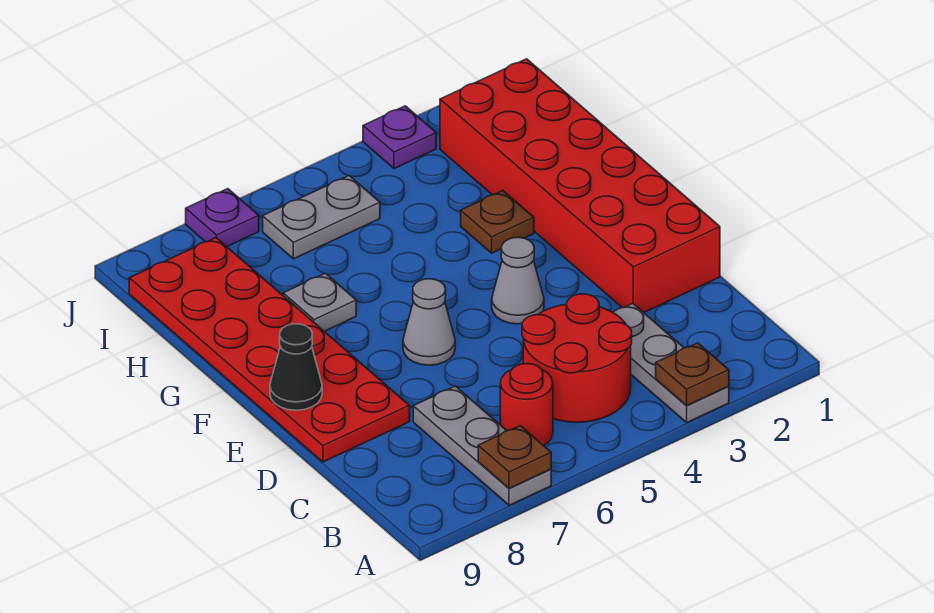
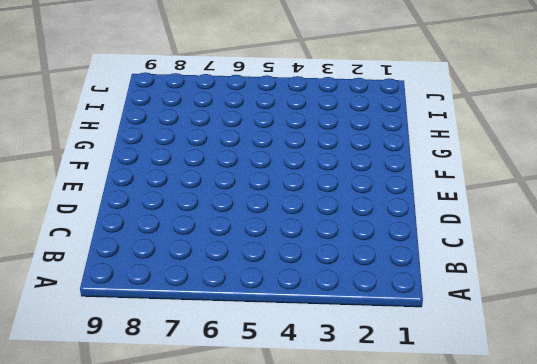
none -> grey plate A3:C3 level 1
none -> grey plate A7:C7 level 1
none -> red round brick B4:C5 level 1

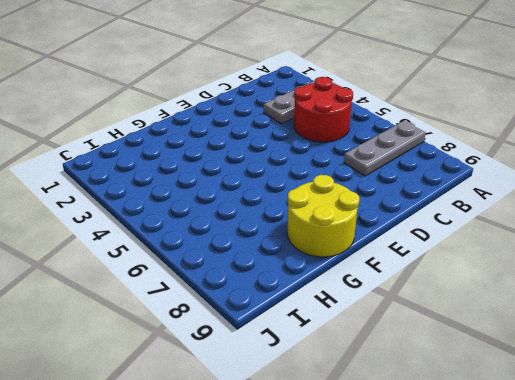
yellow round brick F8:G9 level 1 -> red plate D8:I9 level 1
none -> red round brick B6 level 1
none -> red brick D1:I2 level 1
none -> grey cone E4 level 1

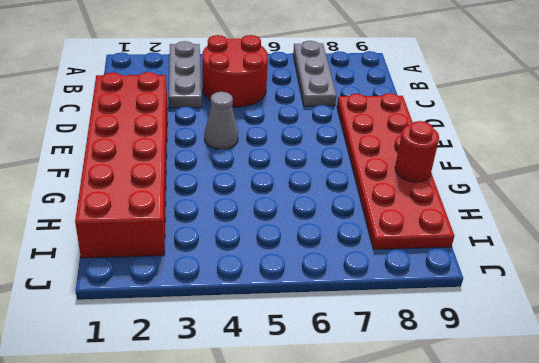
red round brick G9 level 2 -> red round brick B6 level 1
none -> grey cone E6 level 1
none -> brown plate G3 level 1
none -> grey plate G7 level 1

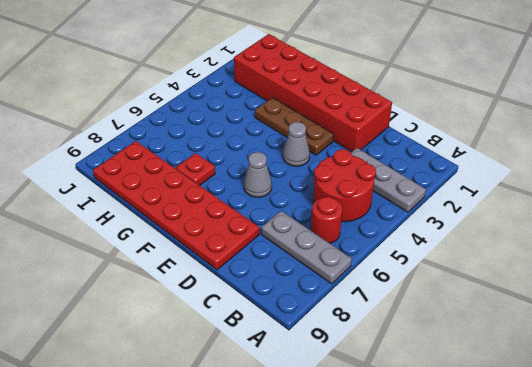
brown plate E3:G3 level 1 -> brown plate G3 level 1
red plate G7 level 1 -> grey plate G7 level 1
none -> grey plate I5:I6 level 1
none -> purple plate J3 level 1
none -> purple plate J7 level 1

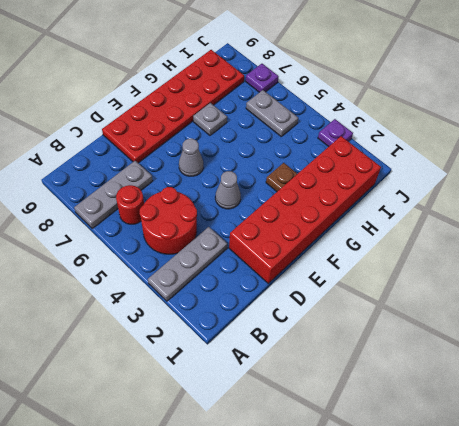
none -> brown plate A3 level 2
none -> brown plate A7 level 2
none -> black cone E9 level 2

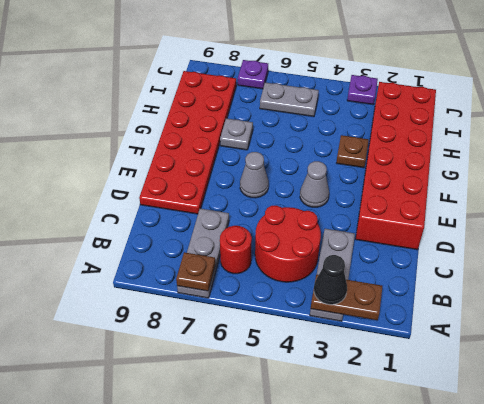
brown plate A2:A3 level 2 -> brown plate A3 level 2
black cone A3 level 3 -> black cone E9 level 2

